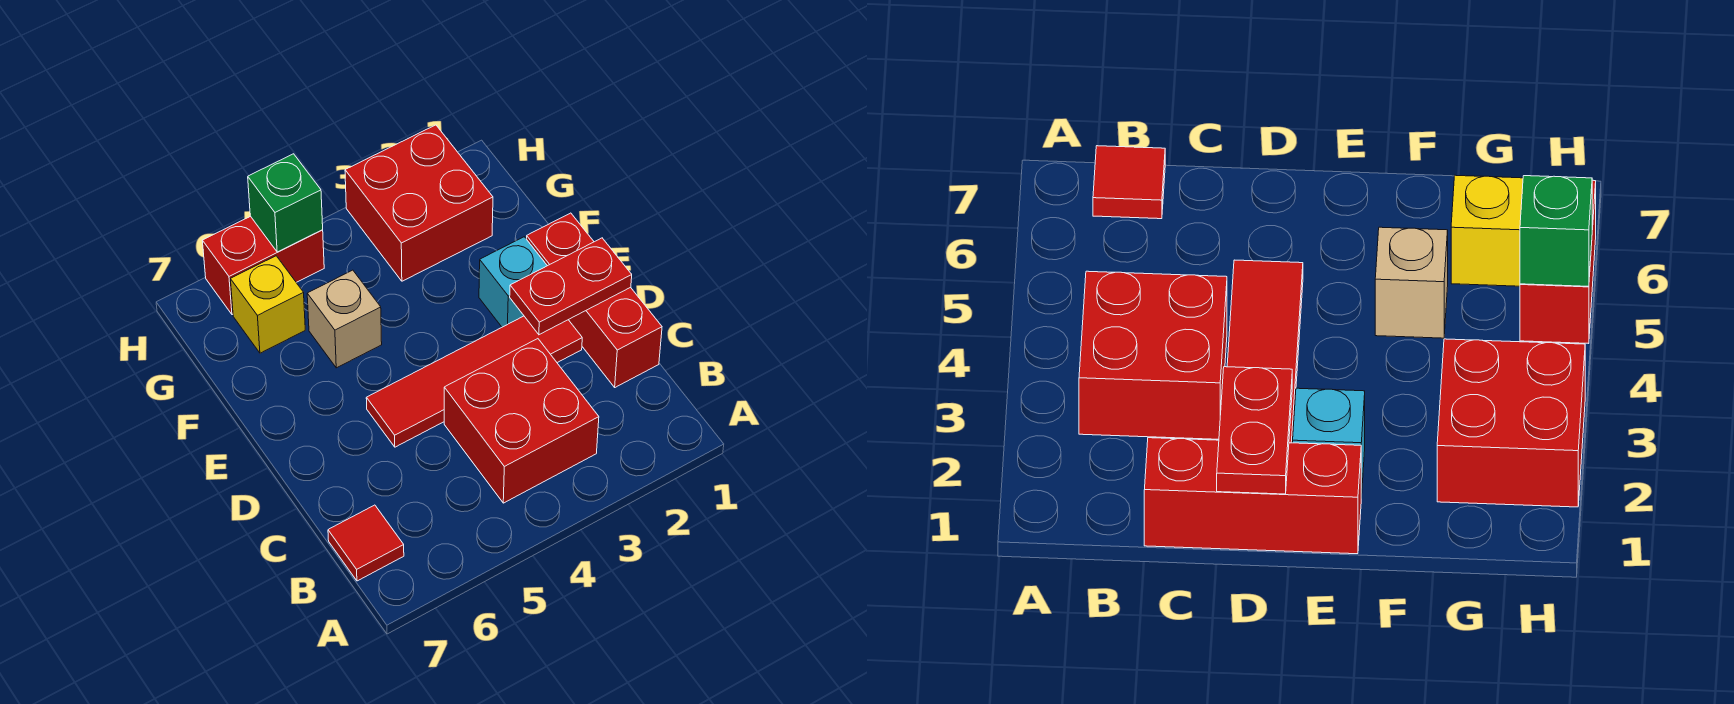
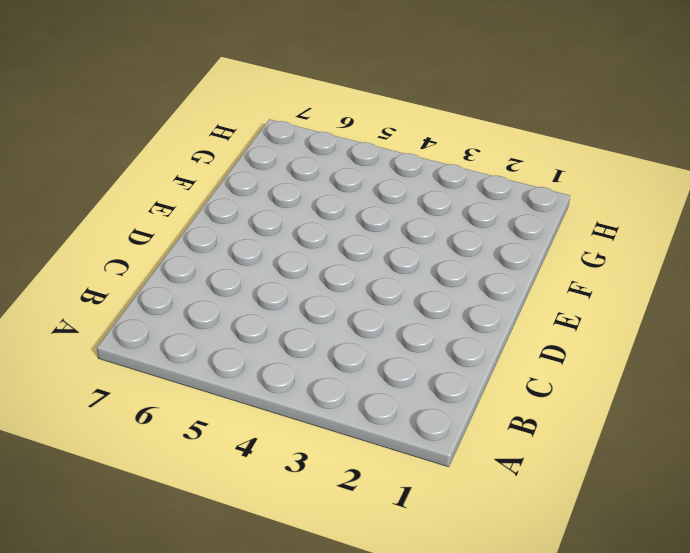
none -> red brick B3:C4 level 1
none -> red tile B7 level 1

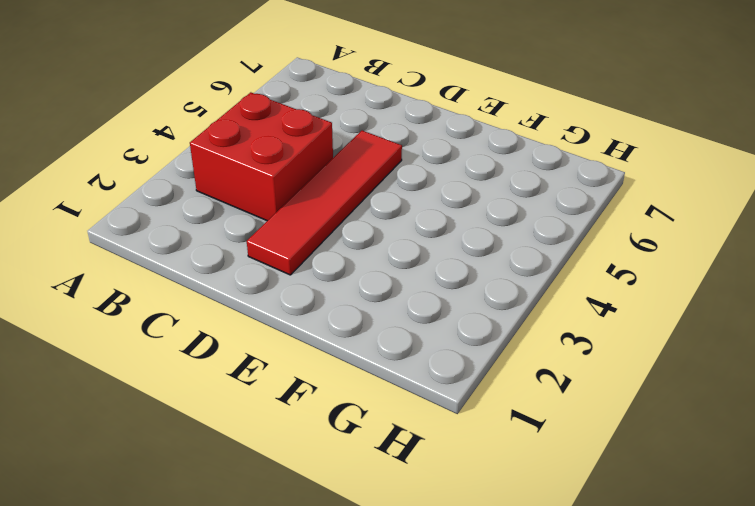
none -> red tile B7 level 1
none -> red brick C1:E1 level 1

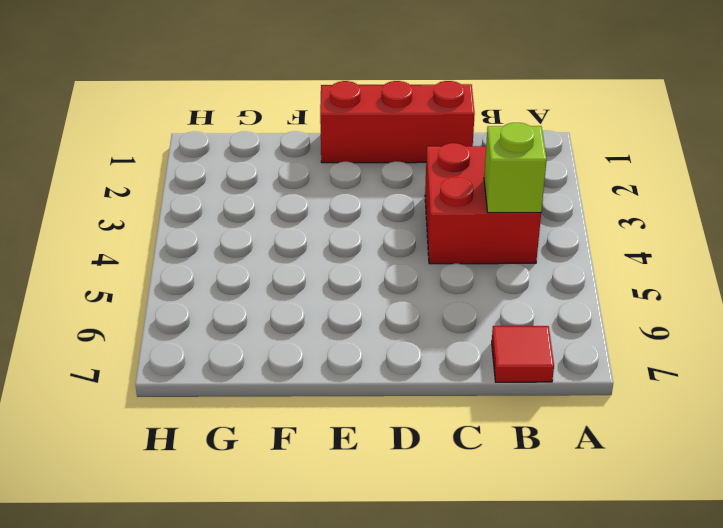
lime brick B4 level 2 -> none
none -> red tile D2:D5 level 1
none -> cyan brick E2 level 1

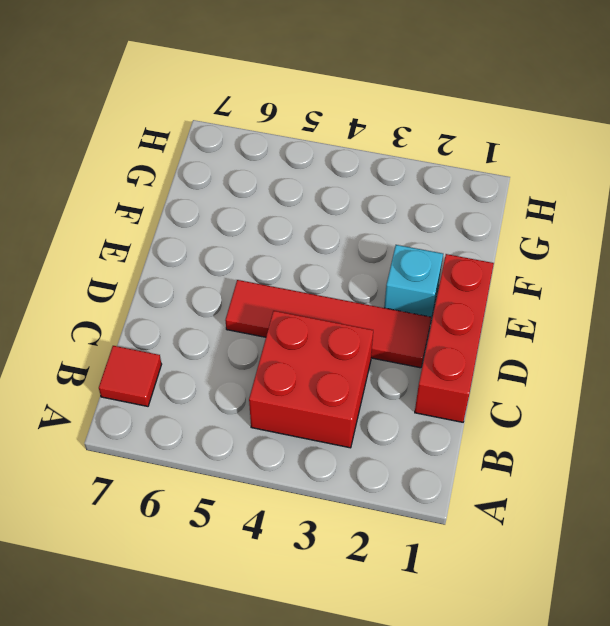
none -> tan brick F5 level 1
none -> red brick G2:H3 level 1

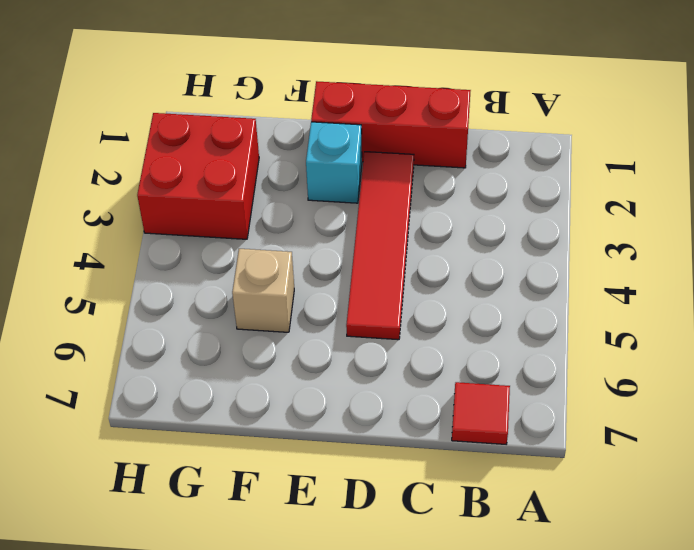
none -> red brick B3:C4 level 1
none -> yellow brick G6 level 1

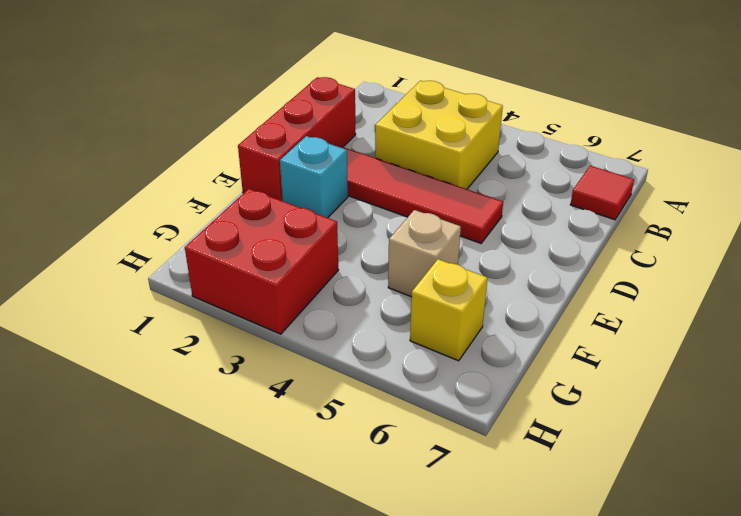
yellow brick B3:C4 level 1 -> red brick B3:C4 level 1
none -> red brick H5:H6 level 1
none -> red plate D1:D2 level 2

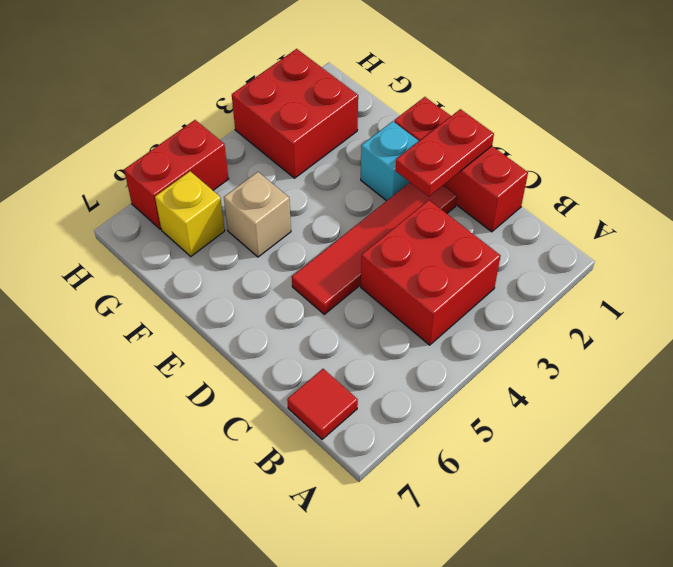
none -> green brick H5 level 2

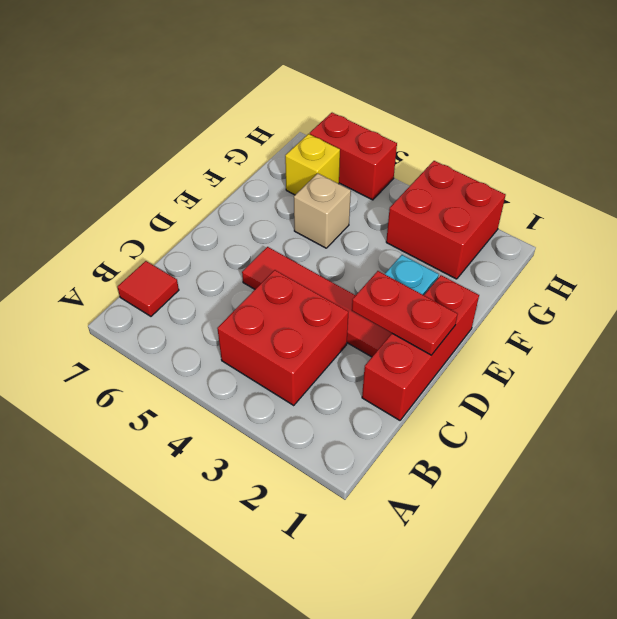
none -> green brick H5 level 2

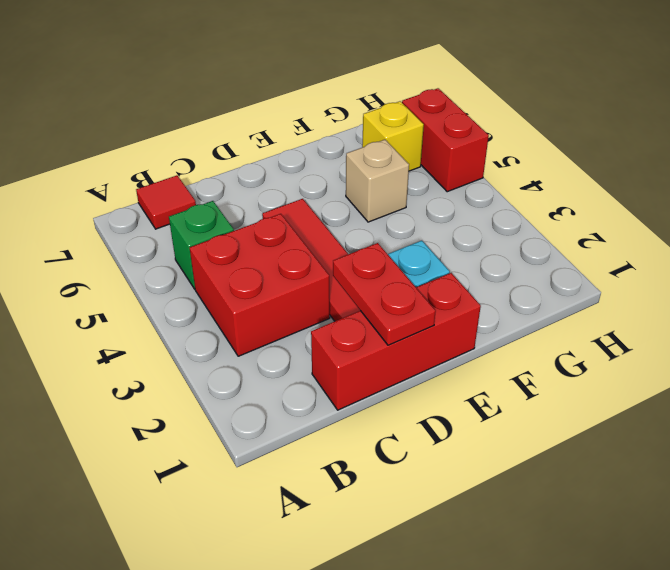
green brick B5 level 1 -> green brick H5 level 2
none -> red brick G2:H3 level 1

